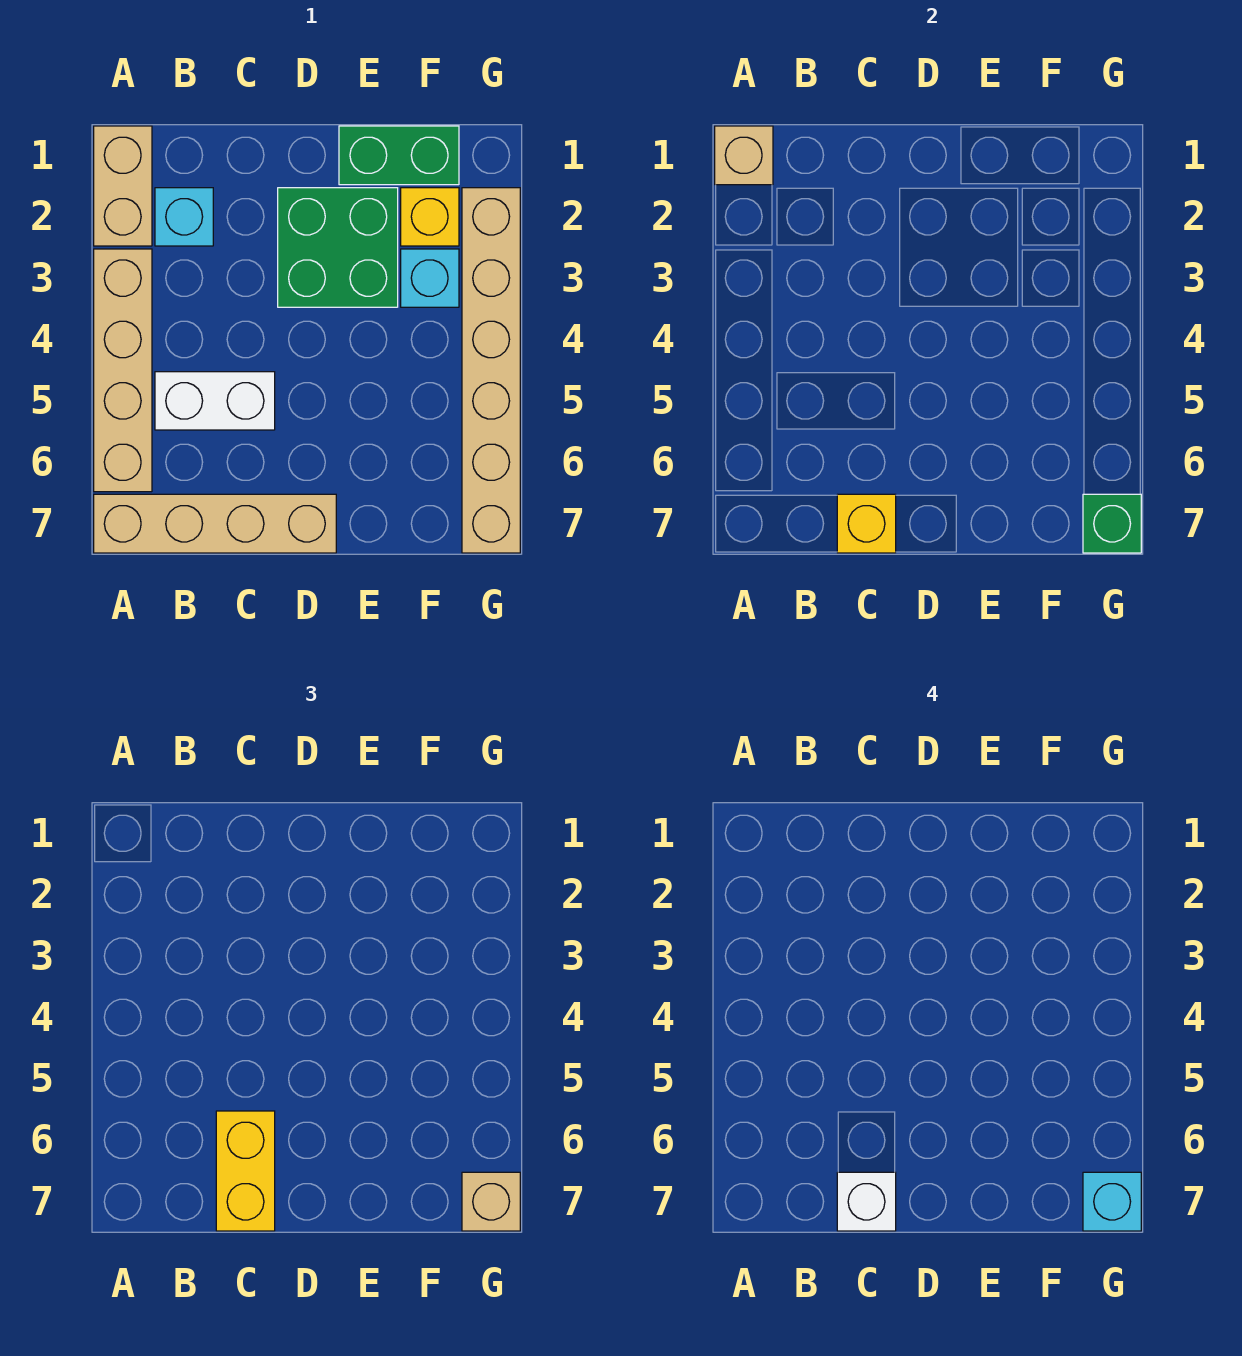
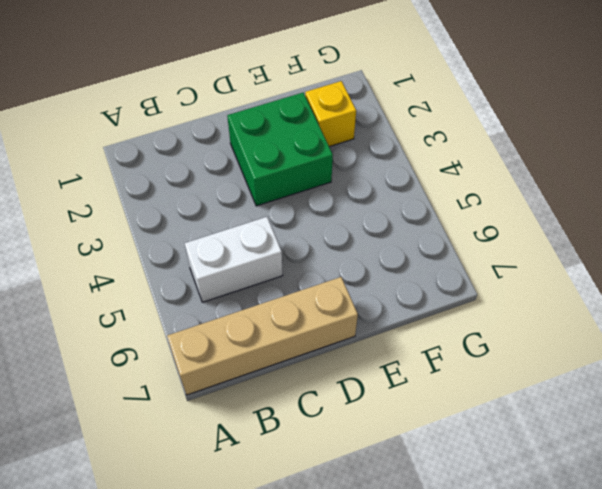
none -> tan brick A1:A2 level 1
none -> tan brick A3:A6 level 1
none -> cyan brick B2 level 1

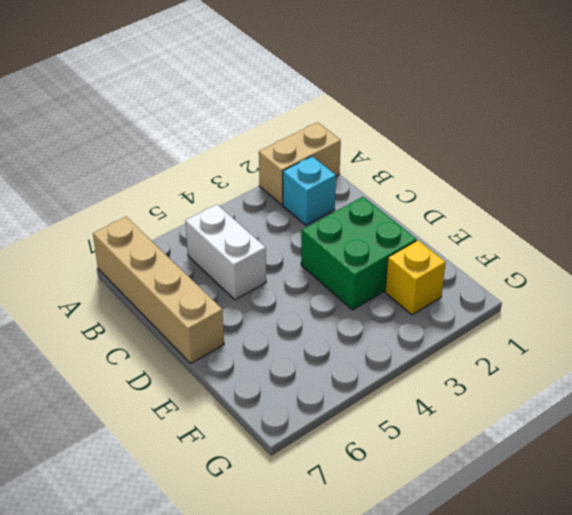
none -> tan brick A3:A6 level 1
none -> green brick E1:F1 level 1
none -> cyan brick F3 level 1

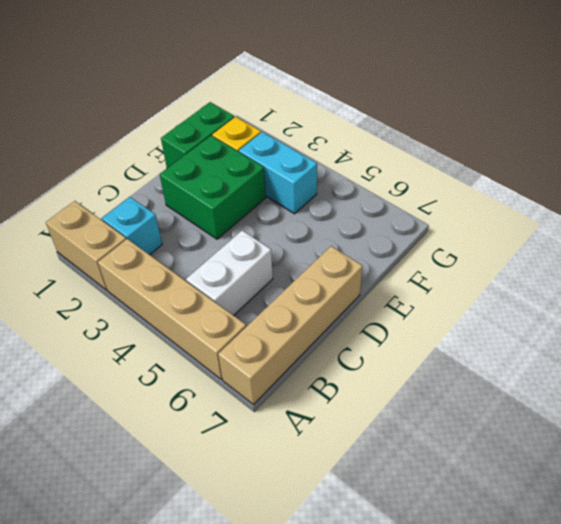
cyan brick F3:F4 level 1 -> cyan brick F3 level 1
none -> tan brick G2:G7 level 1
none -> tan brick A1 level 2
none -> yellow brick C7 level 2

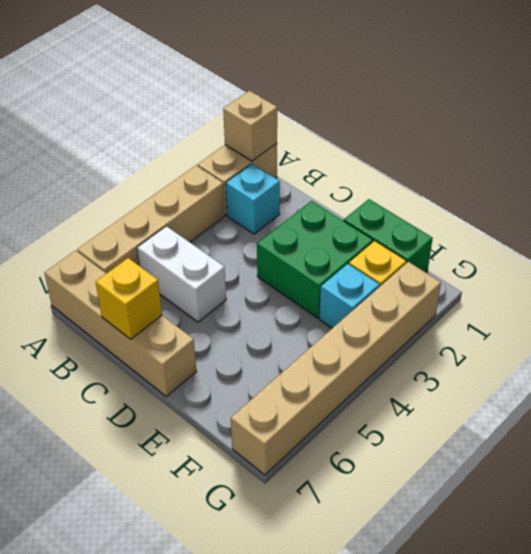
none -> green brick G7 level 2
none -> yellow brick C6:C7 level 3
none -> tan brick G7 level 3

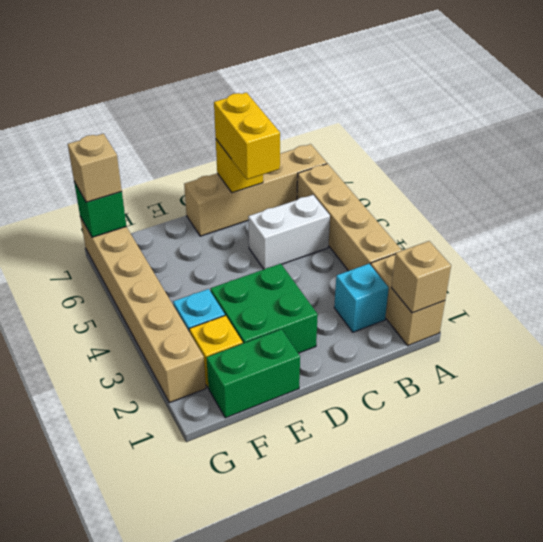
none -> white brick C7 level 4
none -> cyan brick G7 level 4

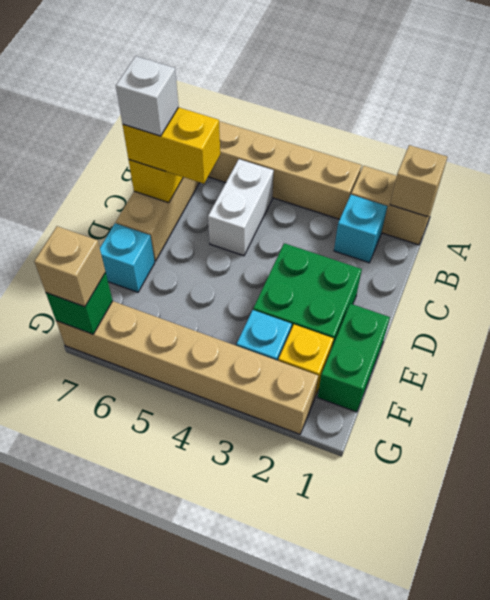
cyan brick E7 level 1 -> cyan brick G7 level 4

